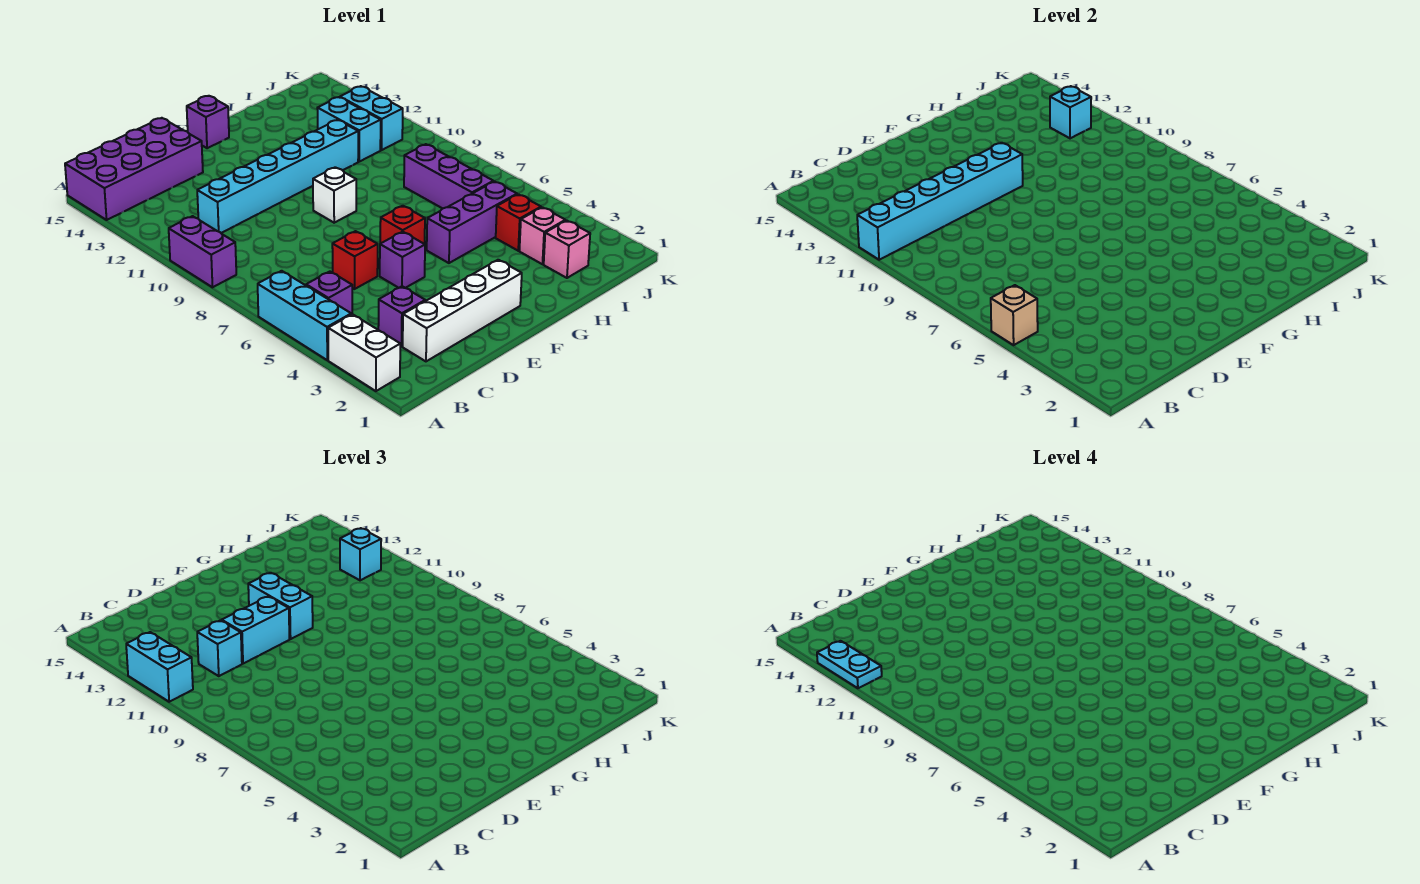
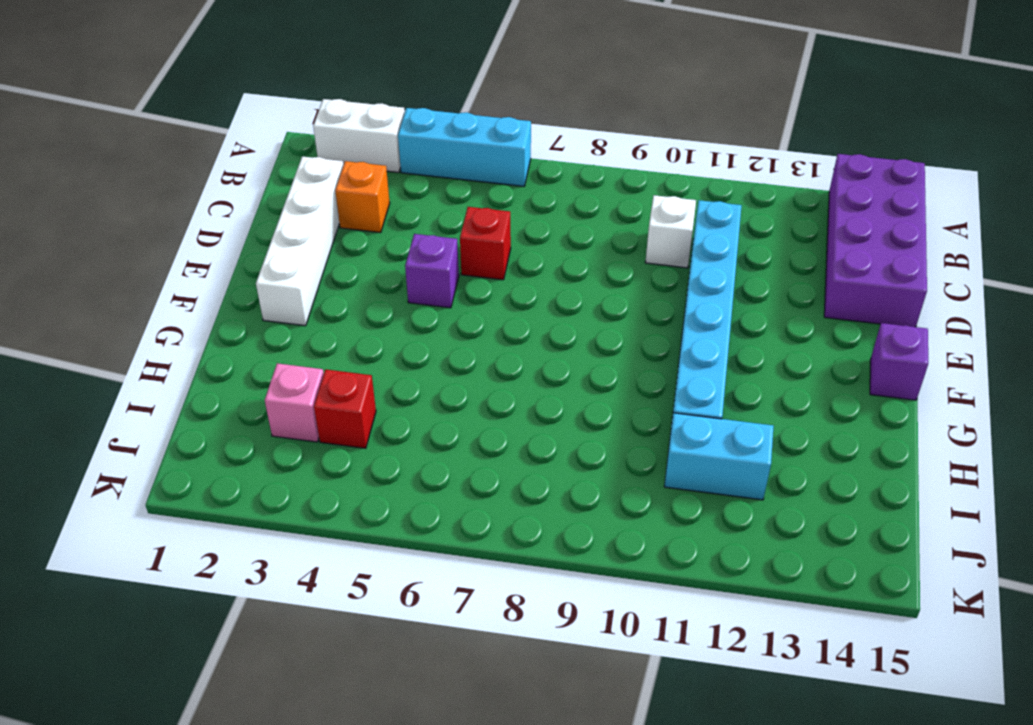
orange brick C3 level 1 -> purple brick C3 level 1
white brick C10 level 1 -> white brick F9 level 1
none -> purple brick A9:A10 level 1
none -> purple brick B5 level 1
none -> red brick F6 level 1

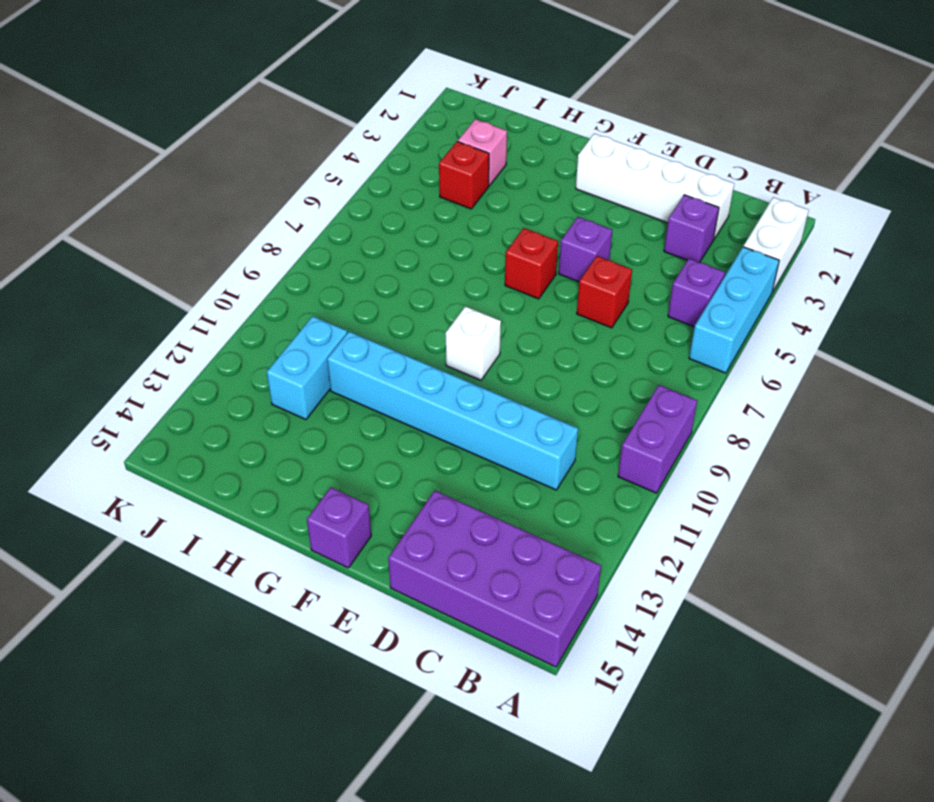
none -> purple brick G5:I5 level 1
none -> pink brick I2 level 1
none -> purple brick I6:I8 level 1

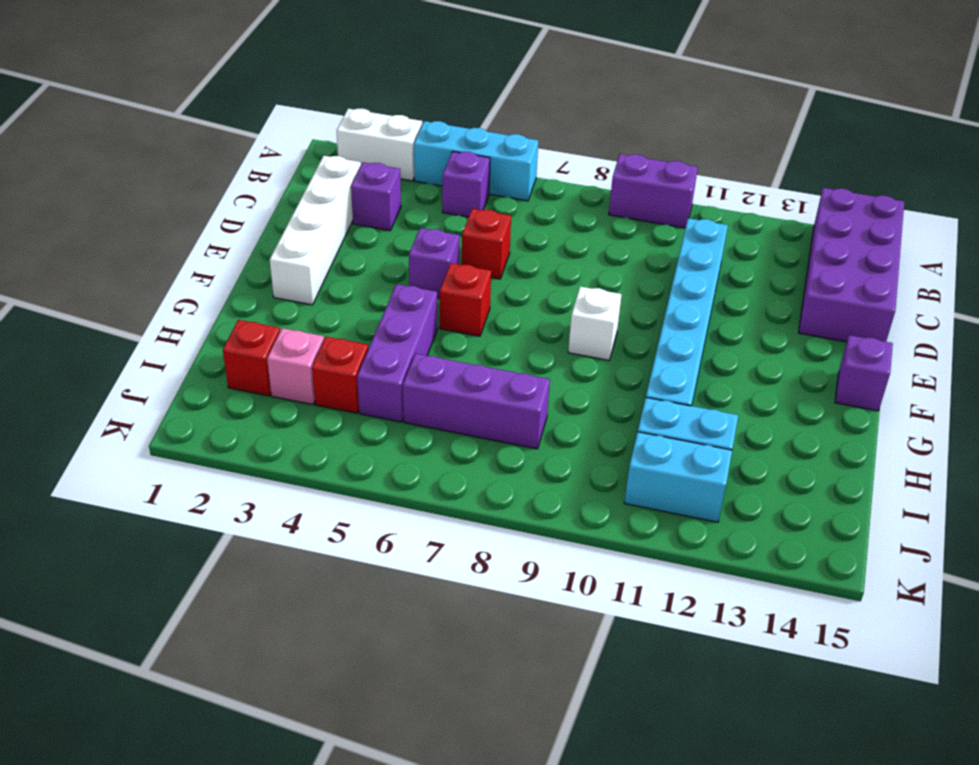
red brick I2 level 1 -> pink brick I2 level 1
none -> tan brick A5 level 2
none -> cyan brick A11:F11 level 2
none -> cyan brick J12 level 2

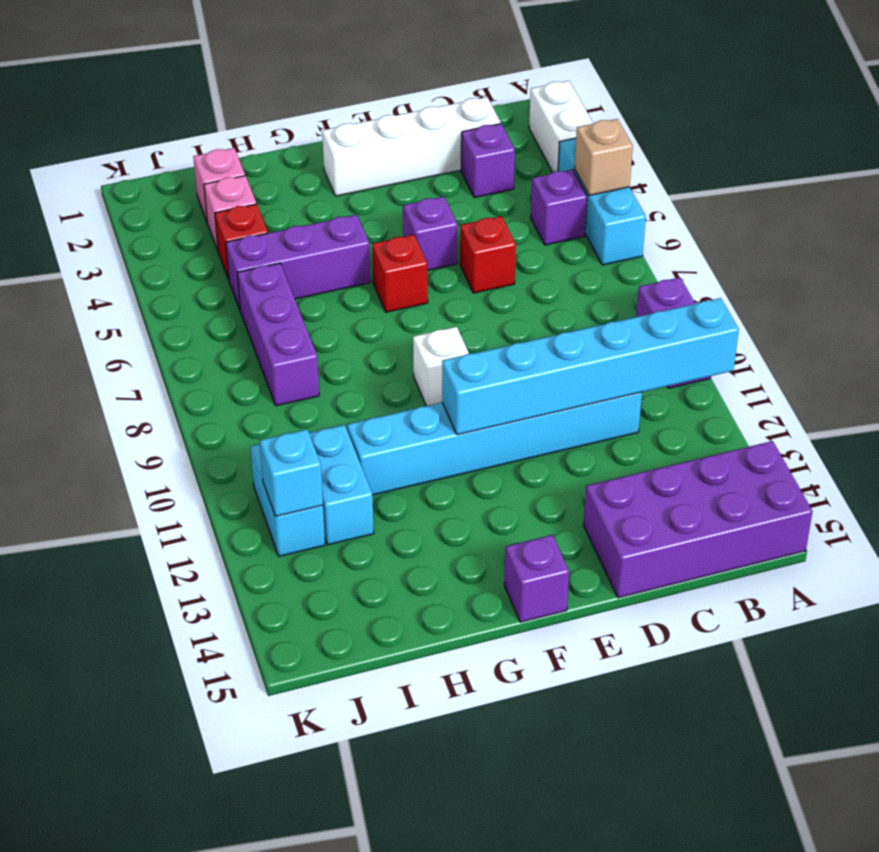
none -> cyan brick A11:A12 level 3
none -> cyan brick C11 level 3
none -> cyan brick D11:E11 level 3

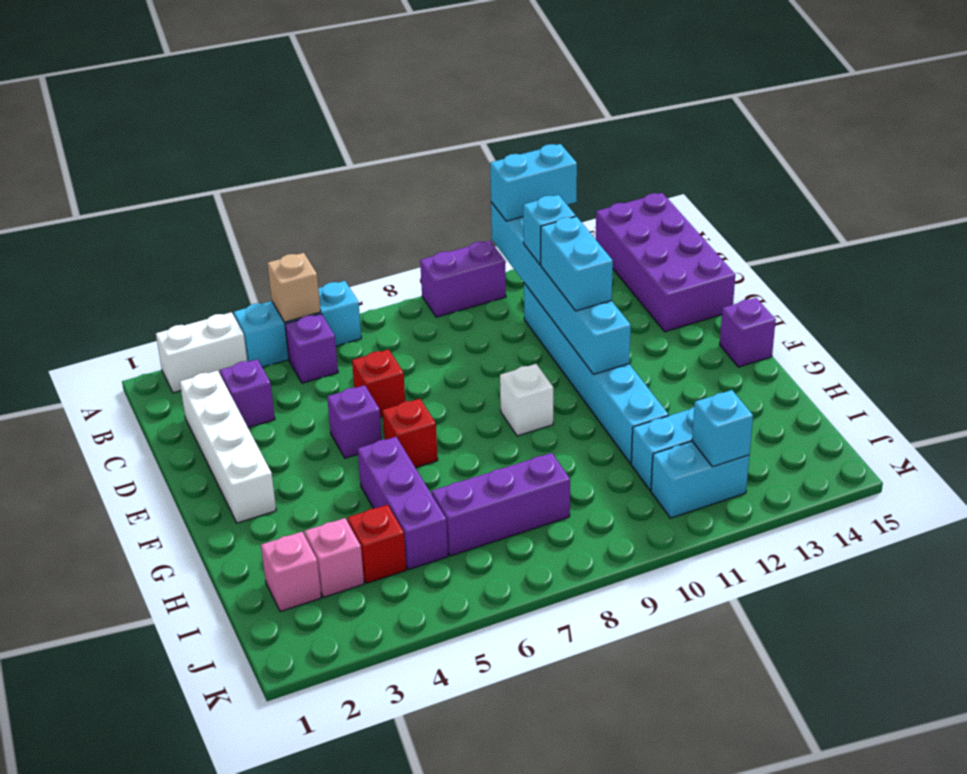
none -> cyan brick F11:F12 level 3
none -> cyan brick J12 level 3
none -> cyan plate A12:A13 level 4

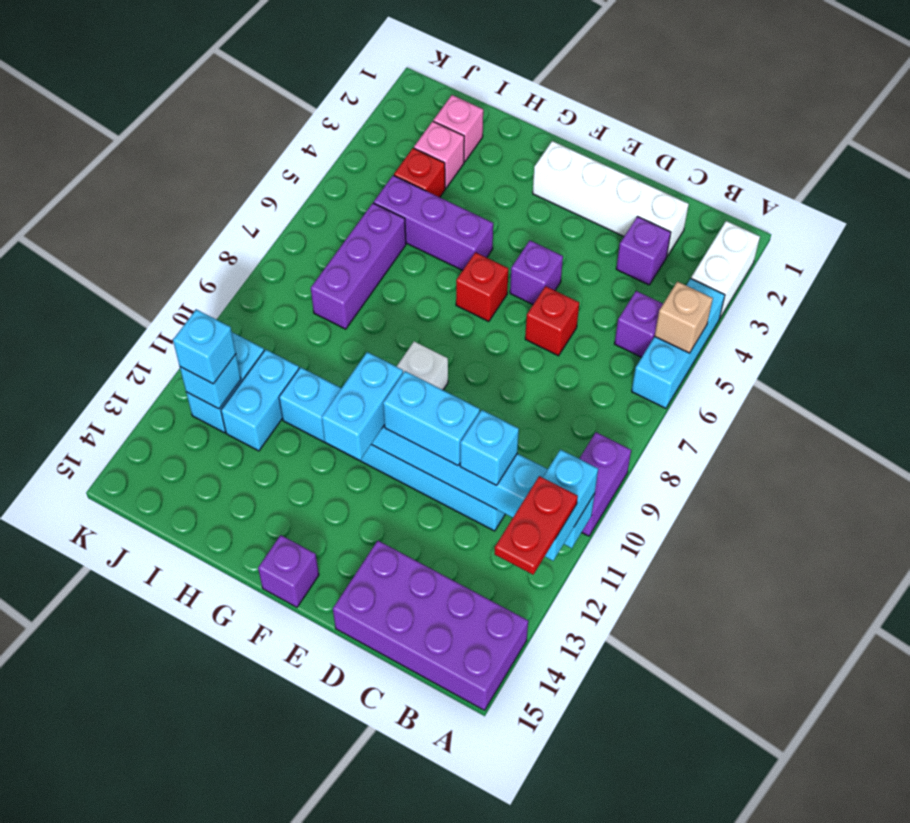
red plate A12:A13 level 4 -> cyan plate A12:A13 level 4

